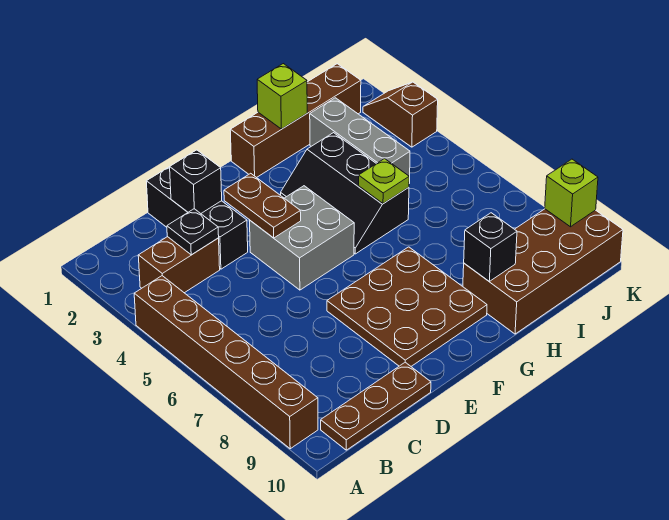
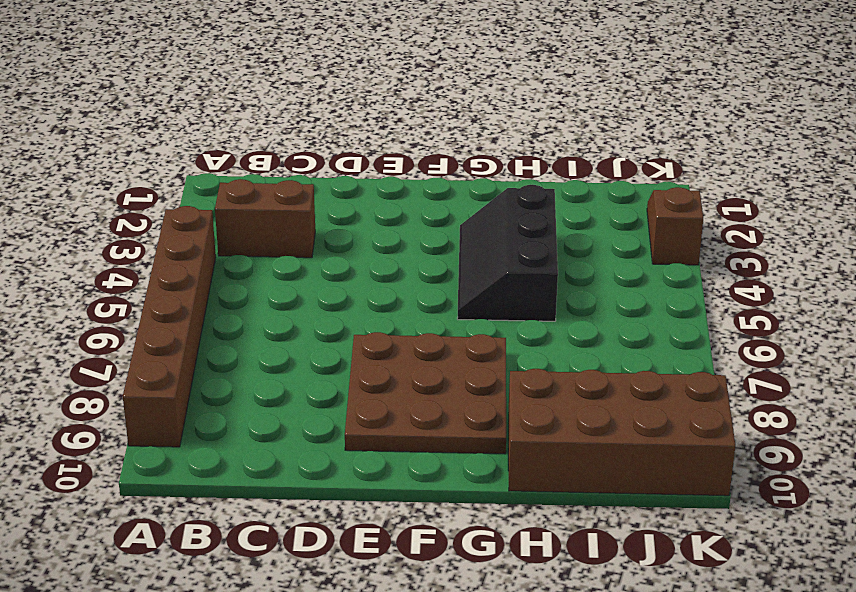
none -> brown plate B10:D10 level 1
none -> black brick D1:D3 level 1
none -> grey brick E4:F5 level 1

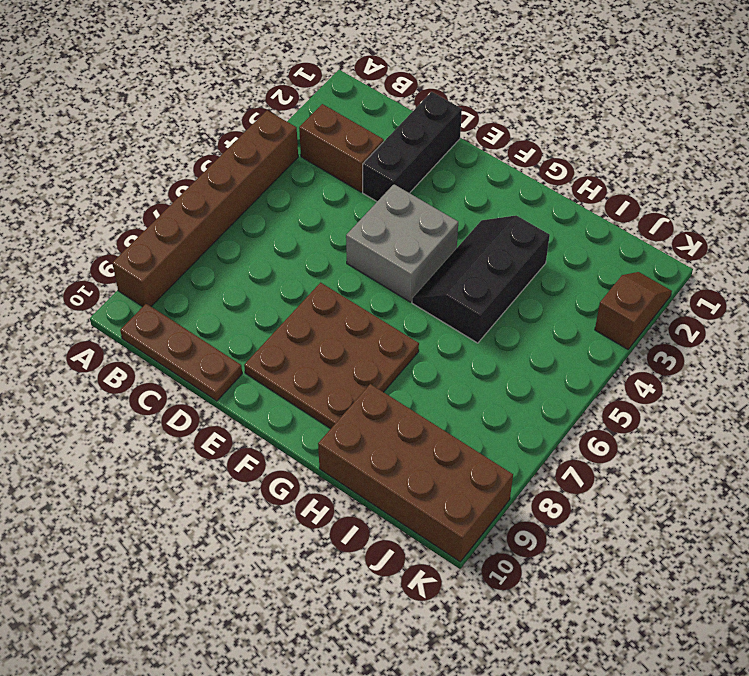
none -> brown brick G1:J1 level 1
none -> grey brick I2:I4 level 1
none -> black plate C3 level 2

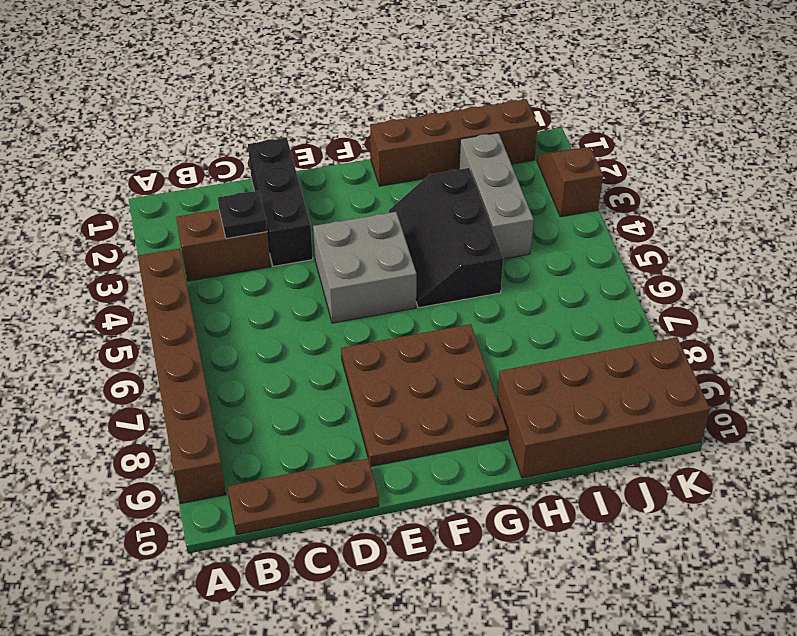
none -> black brick D2 level 2
none -> brown plate E3:E4 level 2
none -> lime brick H1 level 2

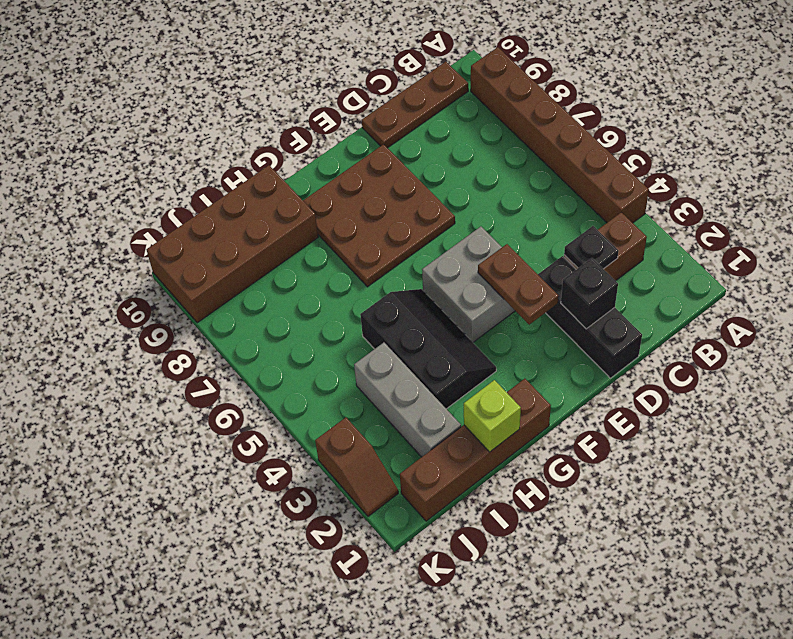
none -> lime plate H5 level 2
none -> black brick H9 level 2
none -> lime brick K9 level 2

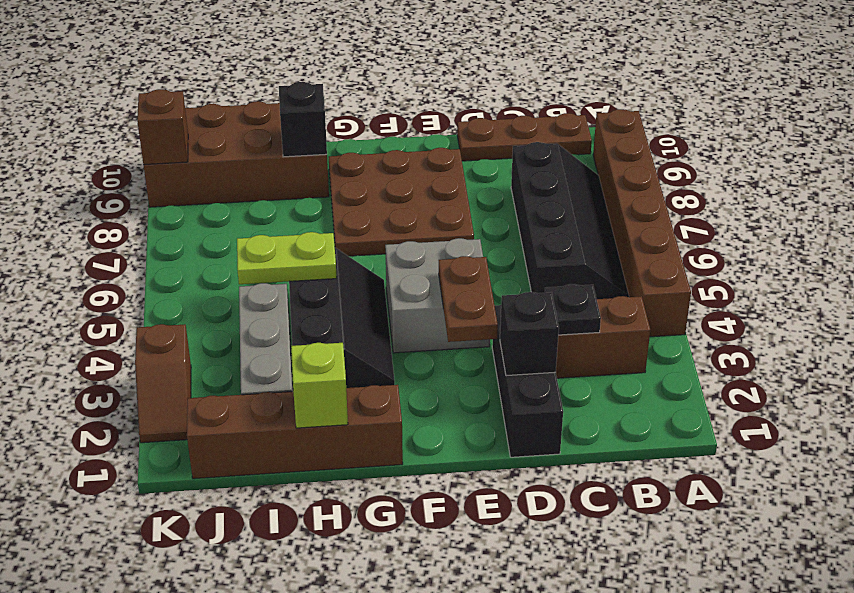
black slope B5:C8 level 1 top C -> none
lime plate H5:I5 level 2 -> lime plate H5 level 2
brown brick K9 level 2 -> lime brick K9 level 2

